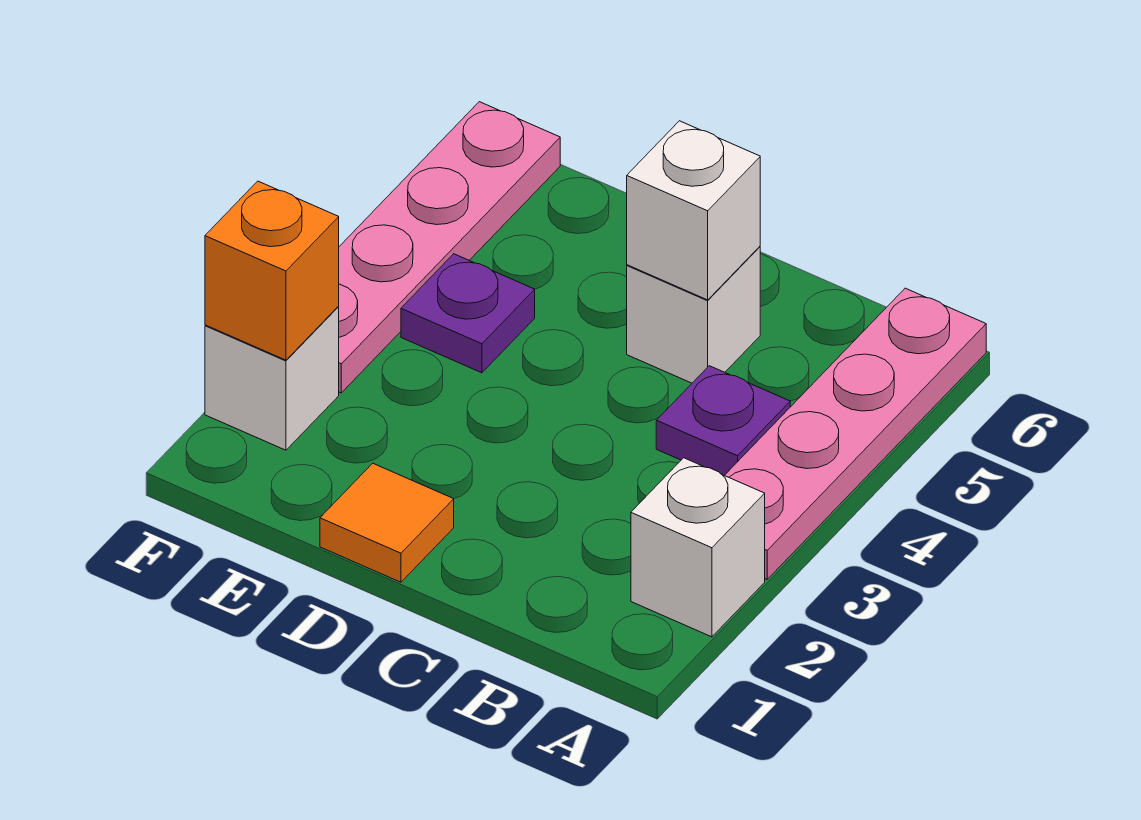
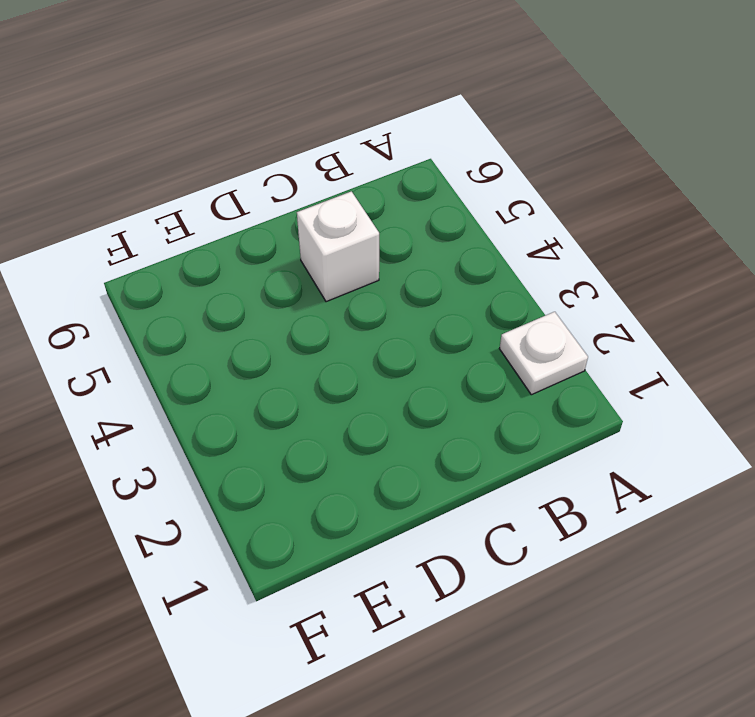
white plate A2 level 1 -> white brick A2 level 1
none -> pink plate A3:A6 level 1
none -> purple plate B4 level 1

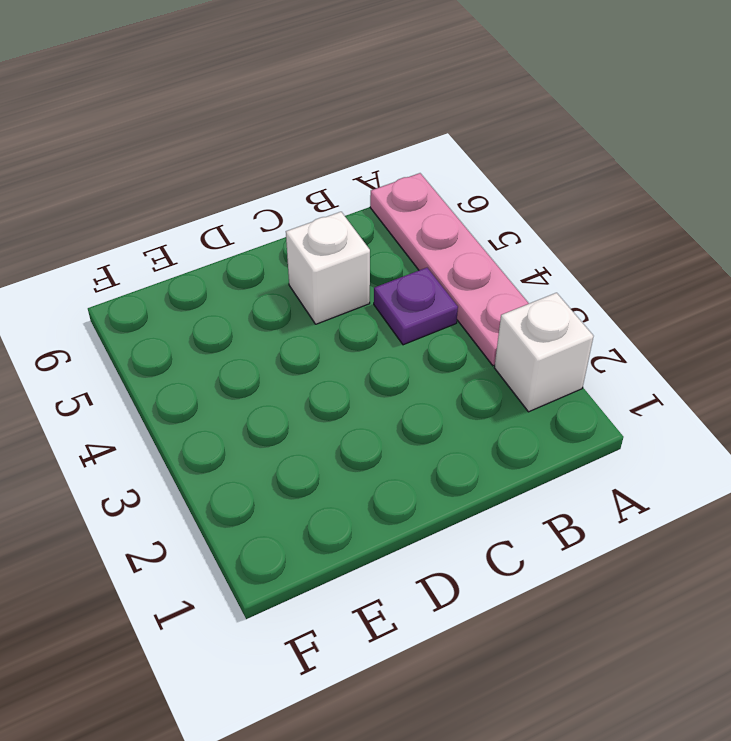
none -> orange tile D1 level 1
none -> purple plate E4 level 1

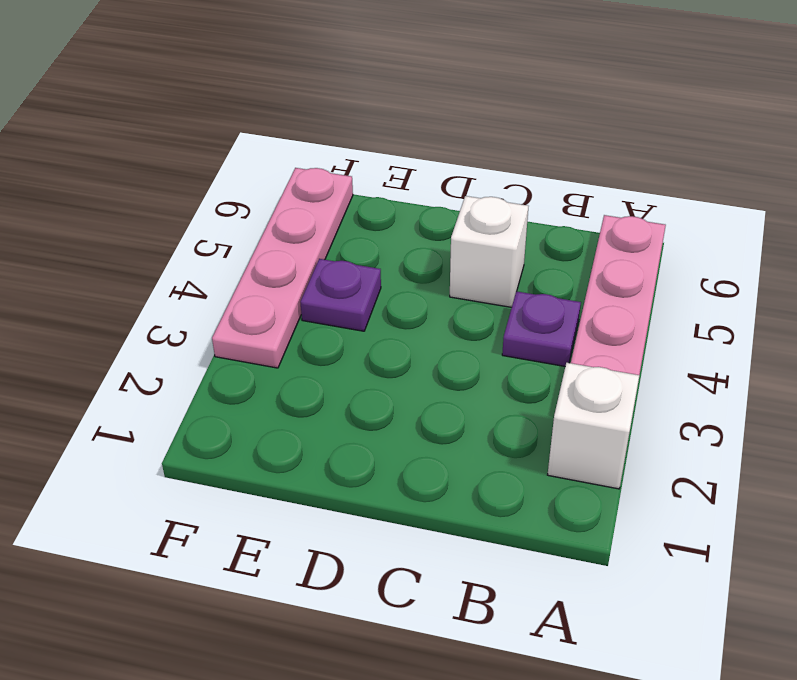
none -> orange tile D1 level 1
none -> white brick F2 level 1

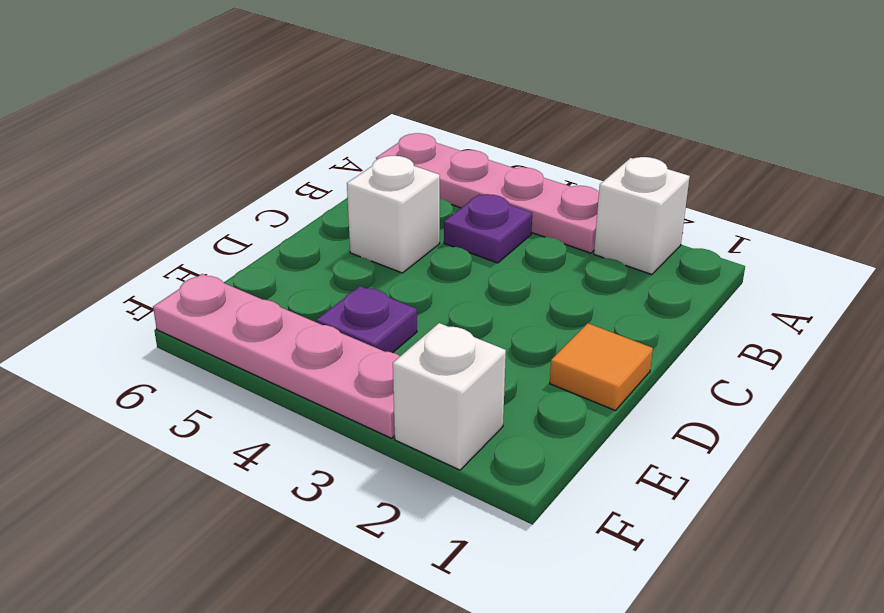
none -> white brick C5 level 2
none -> orange brick F2 level 2

